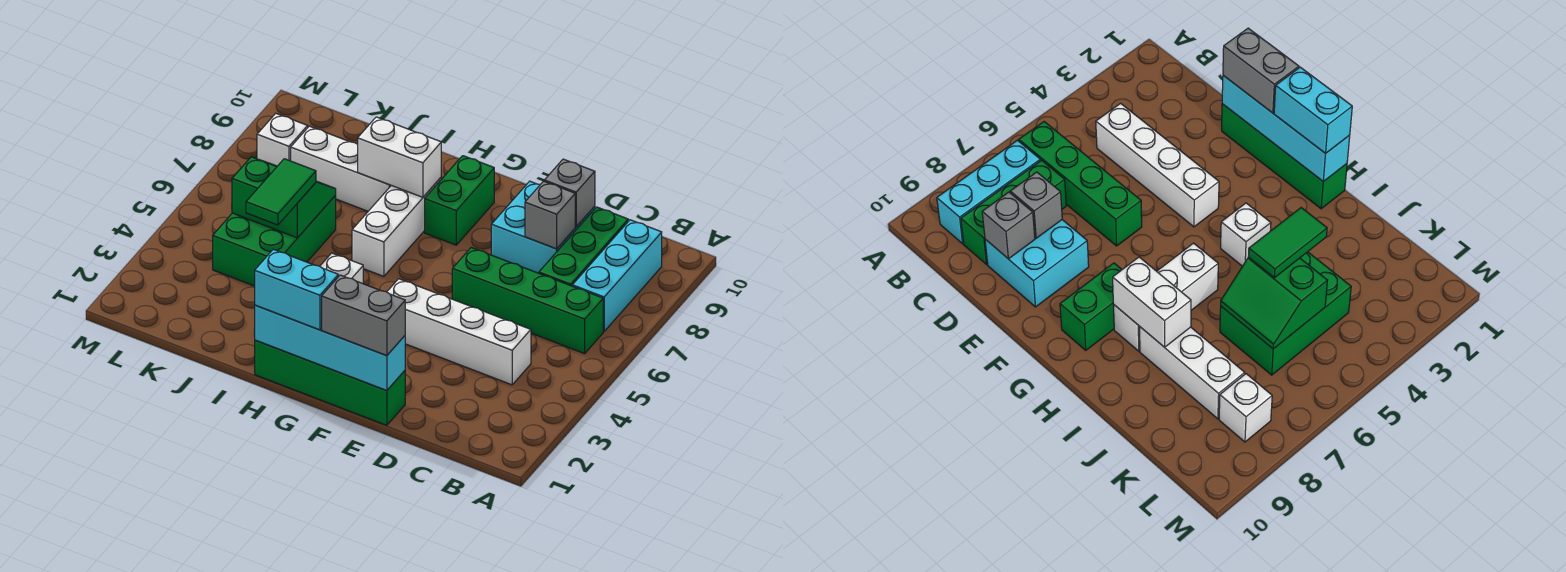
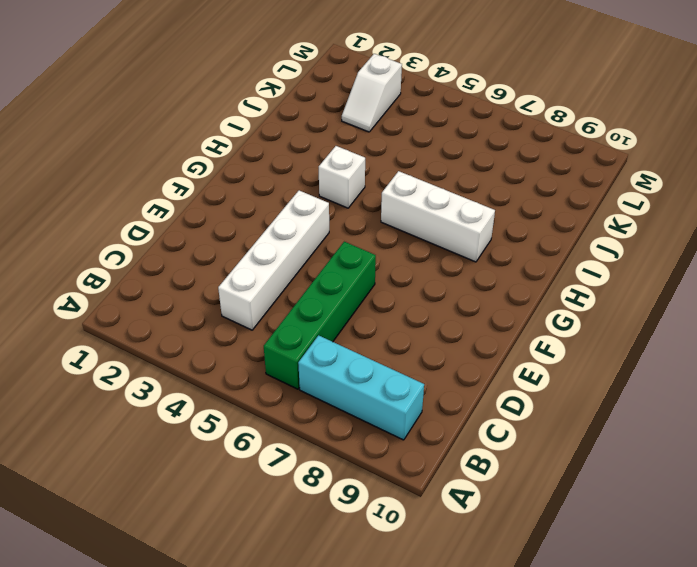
white slope K3:L3 level 1 top L -> none
none -> green brick C7:C9 level 1
none -> cyan brick D8:E9 level 1
none -> green brick E1:H1 level 1

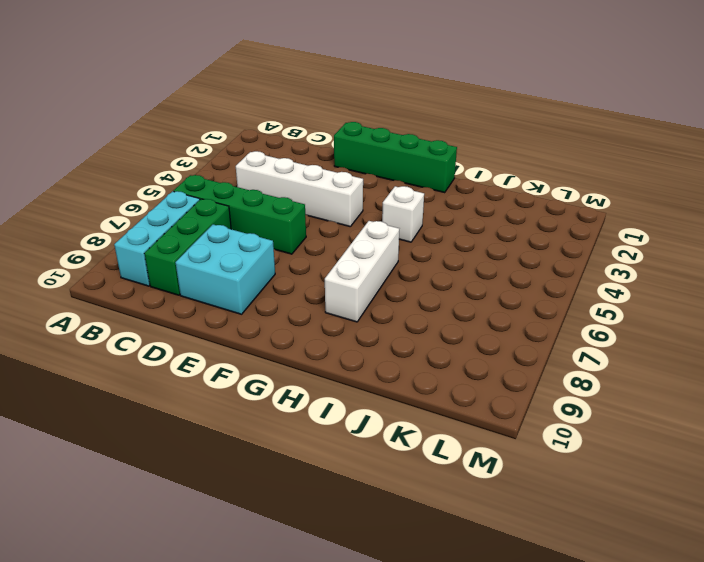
none -> green brick G8:G9 level 1
none -> white brick I8:K8 level 1
none -> green brick J4:K6 level 1

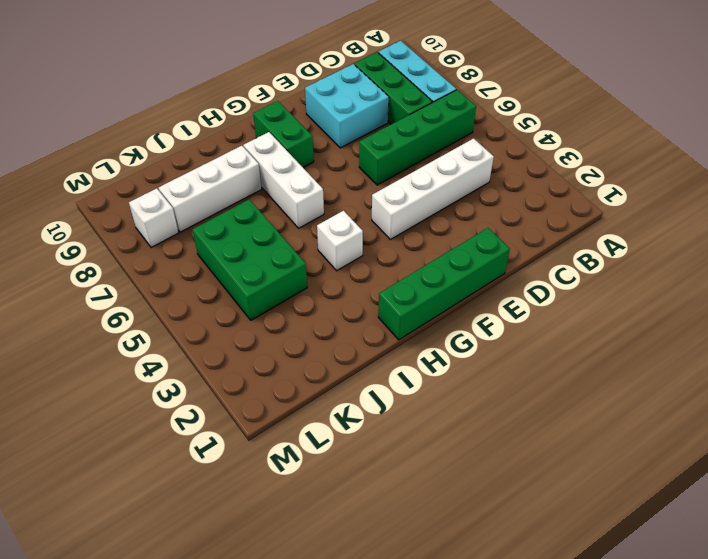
none -> grey brick D8 level 2
none -> grey brick D9 level 2
none -> cyan brick E1:H1 level 2

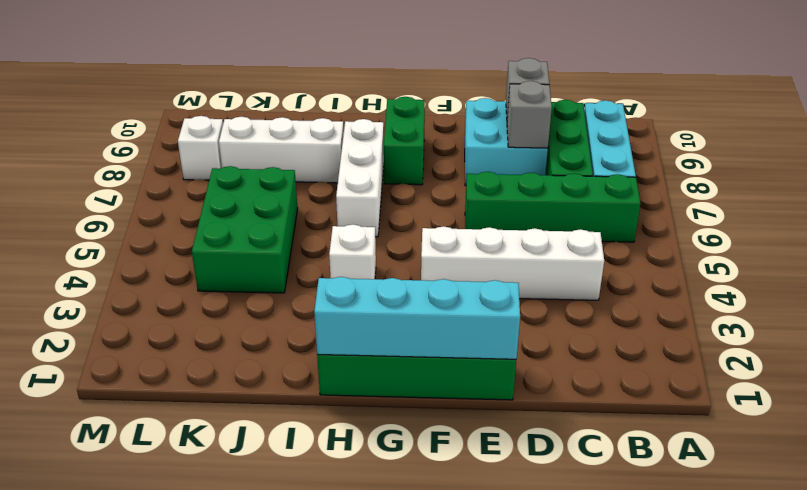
none -> white brick H8:I8 level 2
none -> green slope J5:K6 level 2 top 5
none -> grey brick E1:F1 level 3

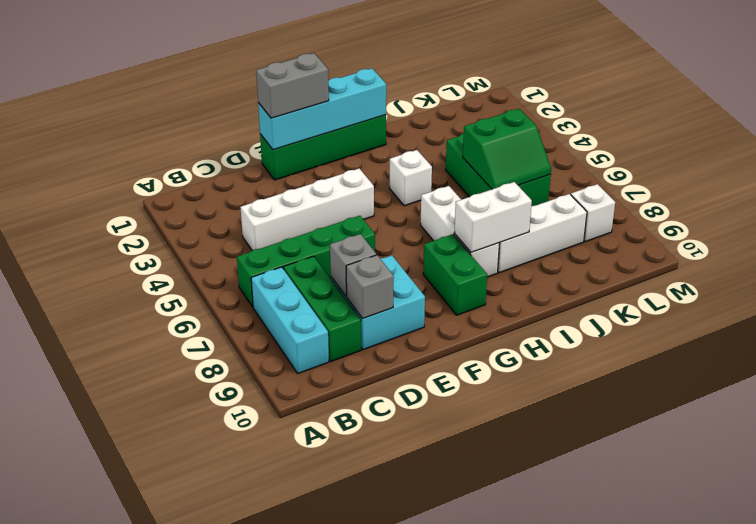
none -> cyan brick G1:H1 level 3
none -> green tile J4:J5 level 3

